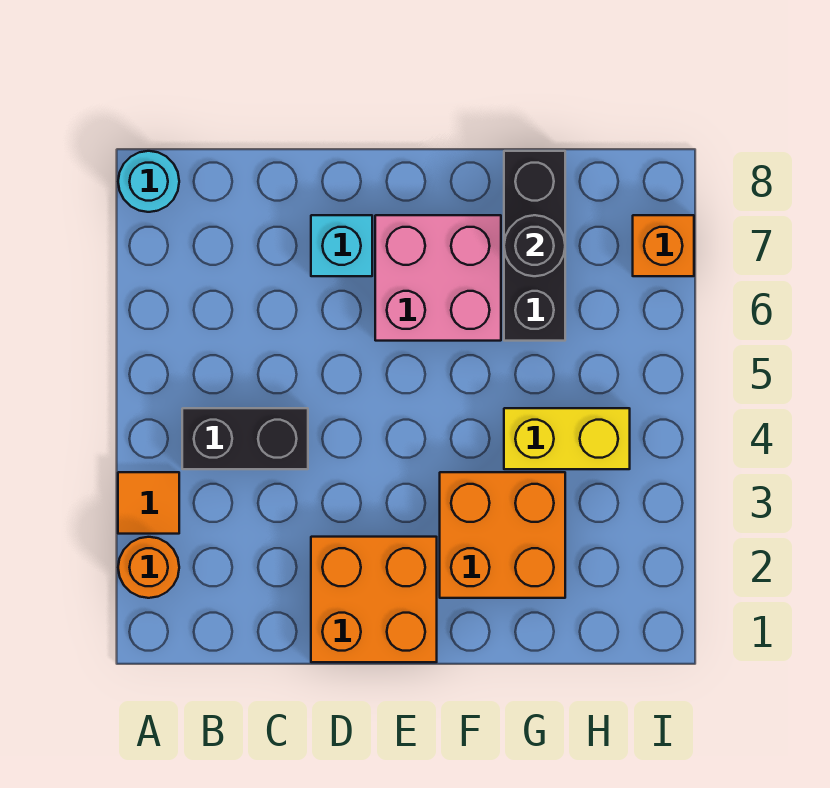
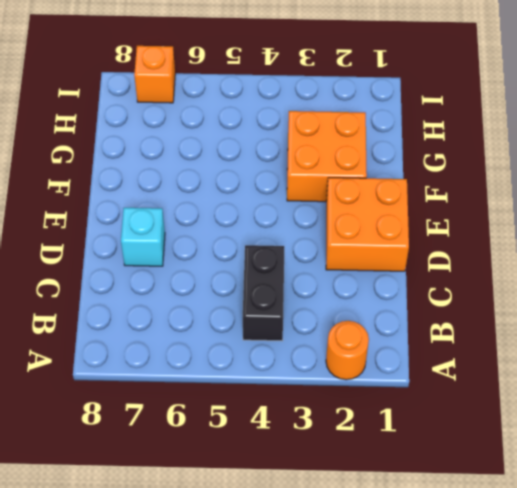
none -> orange tile A3 level 1
none -> cyan round brick A8 level 1
none -> pink brick E6:F7 level 1

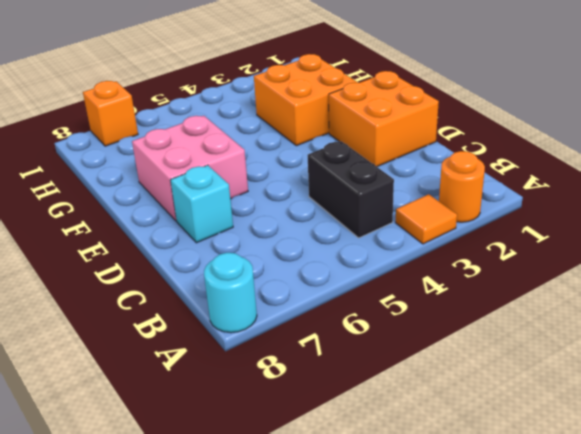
none -> yellow brick G4:H4 level 1
none -> black brick G6:G8 level 1
none -> black round brick G7 level 2

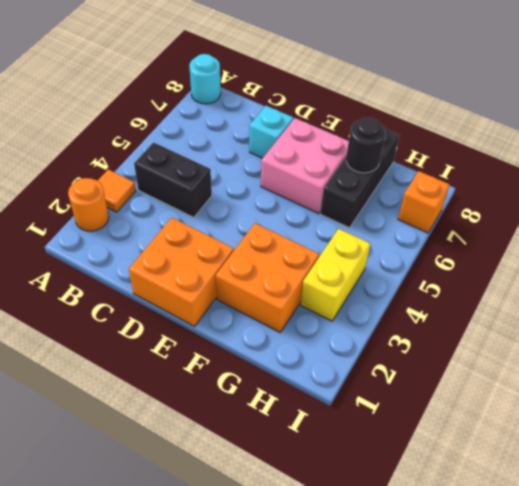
yellow brick H3:H4 level 1 -> yellow brick G4:H4 level 1

